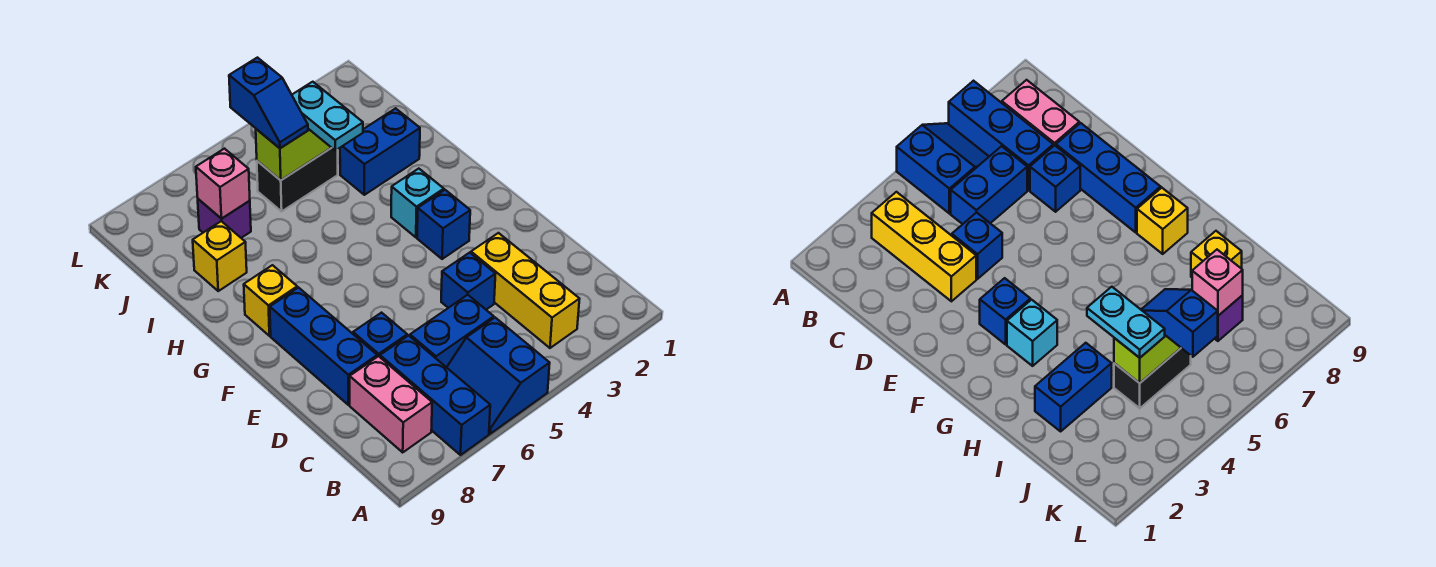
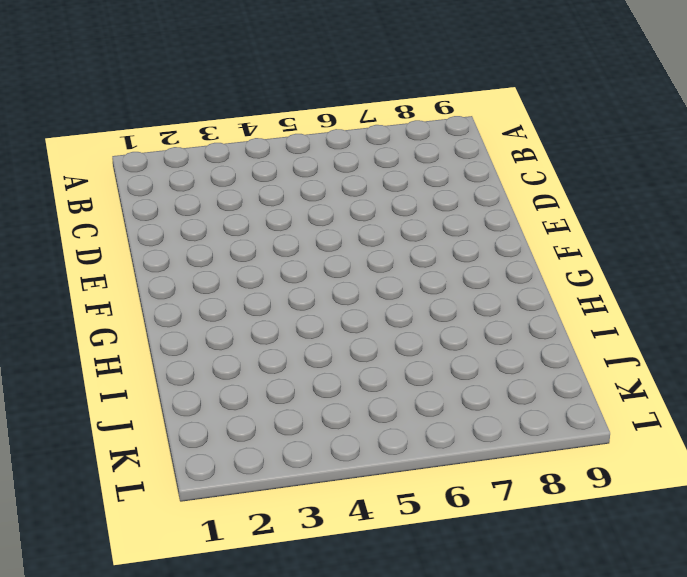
none -> blue slope A5:B6 level 1 top 5
none -> blue brick A7:C7 level 1
none -> yellow brick B3:D3 level 1

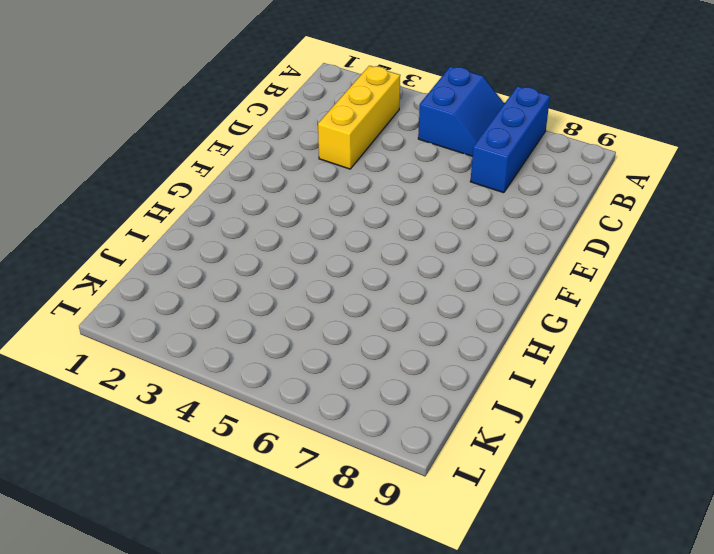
none -> pink brick B8:C8 level 1
none -> blue brick C5:C6 level 1
none -> blue brick D4 level 1

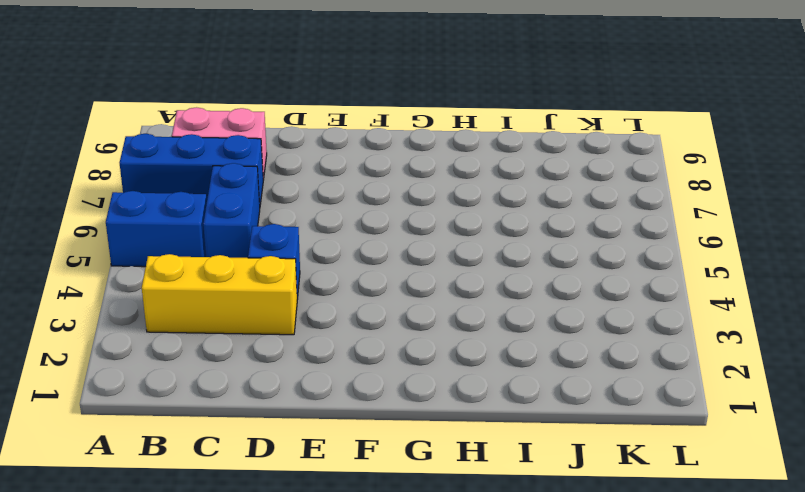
none -> blue brick D7 level 1
none -> blue brick D8:F8 level 1
none -> blue brick F3 level 1

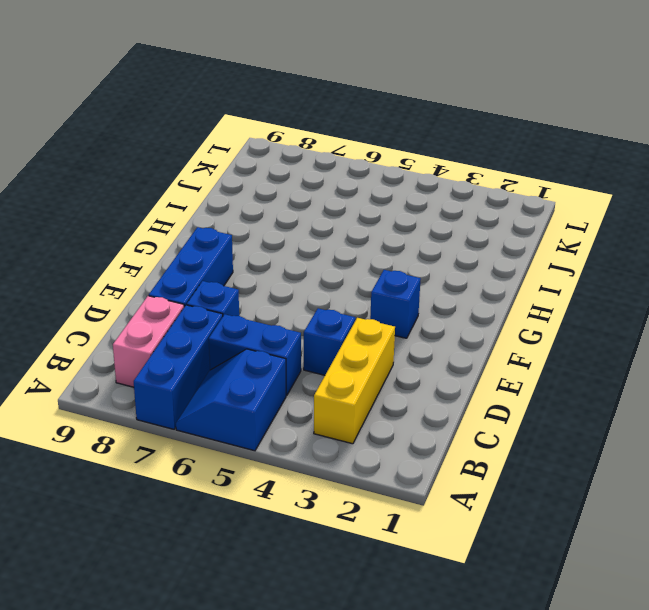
none -> cyan brick G3 level 1
none -> yellow brick G8 level 1
none -> blue brick I2:I3 level 1

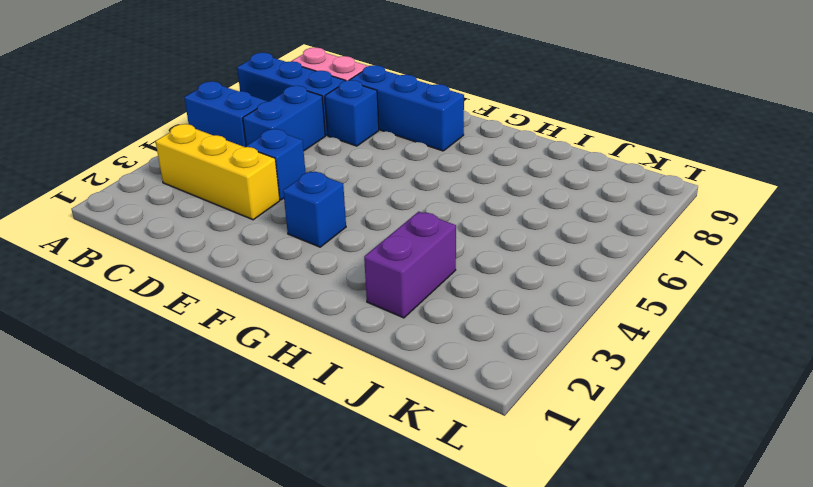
purple brick I2:I3 level 1 -> blue brick I2:I3 level 1
none -> cyan brick G3 level 1
none -> yellow brick G8 level 1
none -> yellow brick I8 level 1

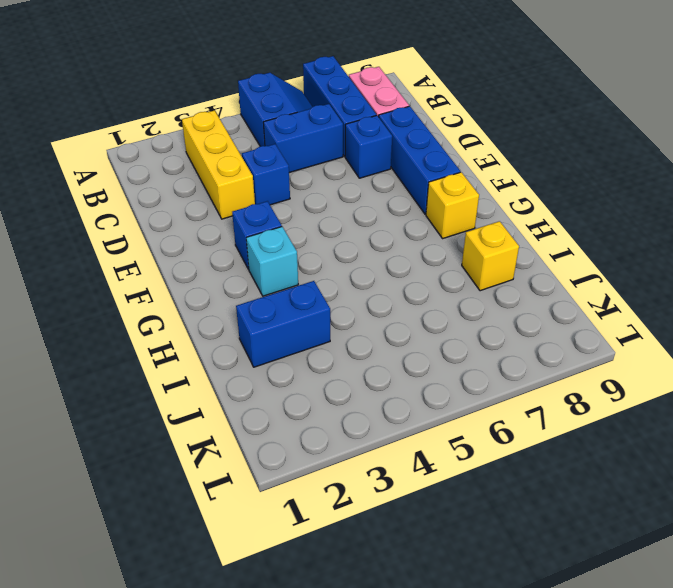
none -> black brick J4:J5 level 1
none -> purple brick J7 level 1
none -> lime brick J4:J5 level 2

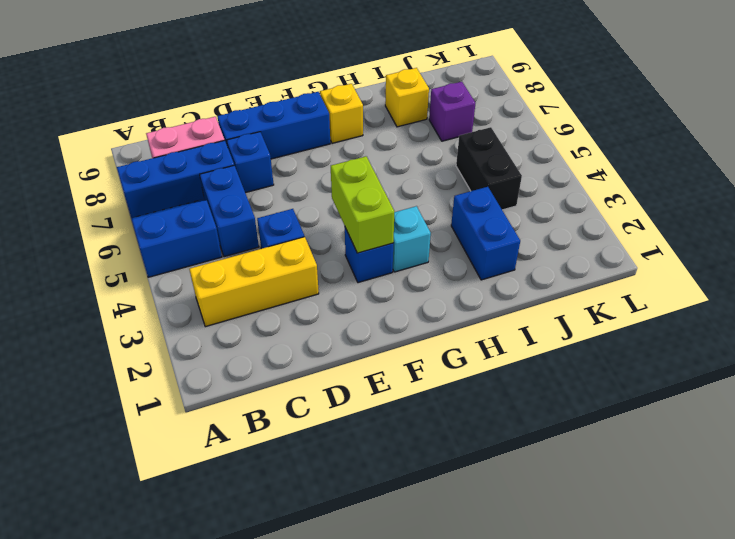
lime brick F3:F4 level 2 -> lime brick J4:J5 level 2
none -> pink brick J7 level 2
none -> cyan plate I4:J4 level 3
none -> blue slope J5:K5 level 3 top K

